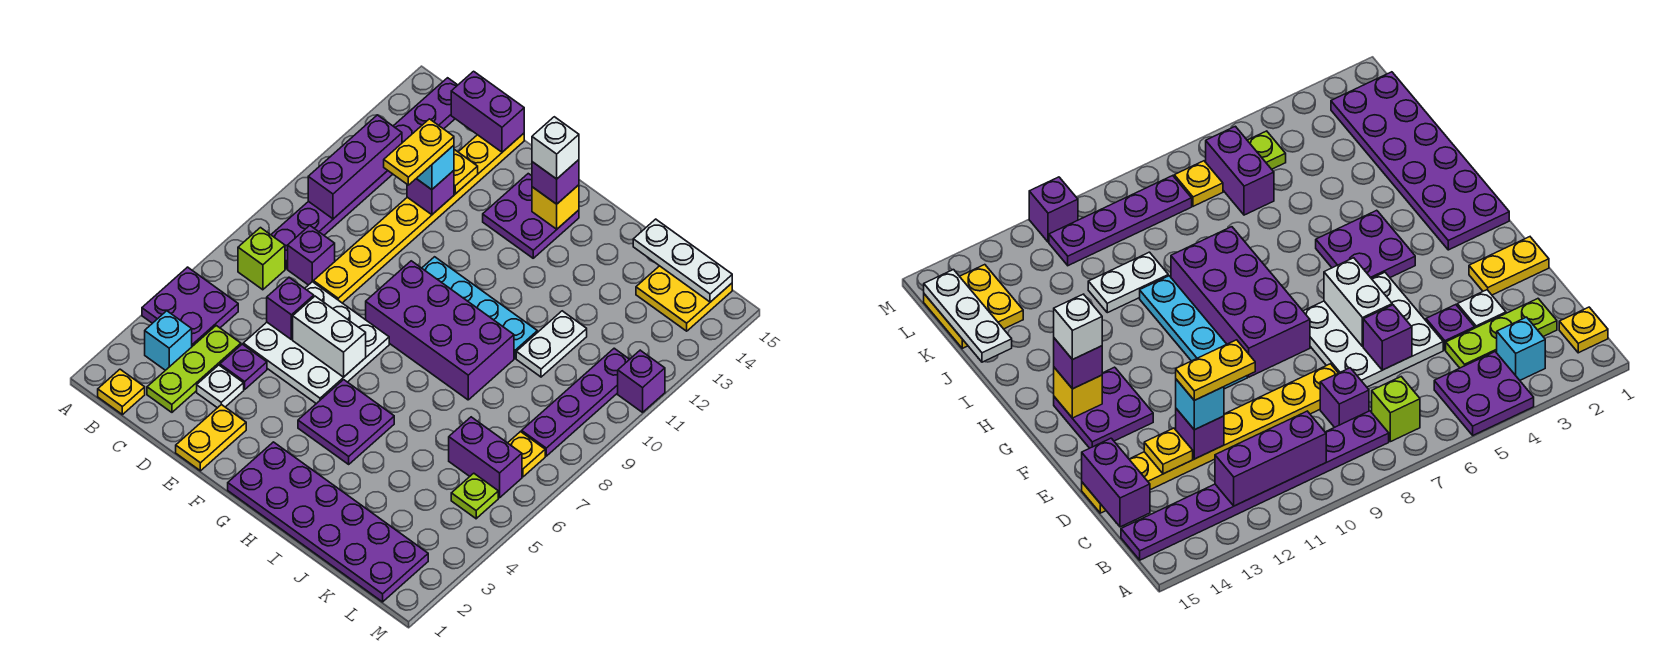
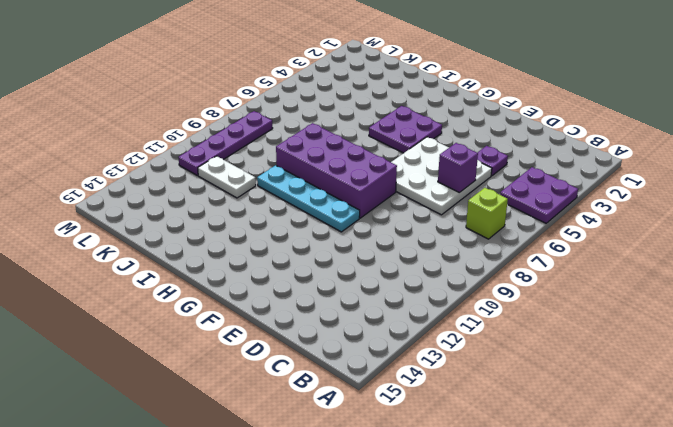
white plate J11:K11 level 1 -> white plate J10:J11 level 1
none -> yellow plate B1 level 1
none -> cyan brick B3 level 1
none -> purple plate B8:B15 level 1
none -> lime plate C2:C4 level 1

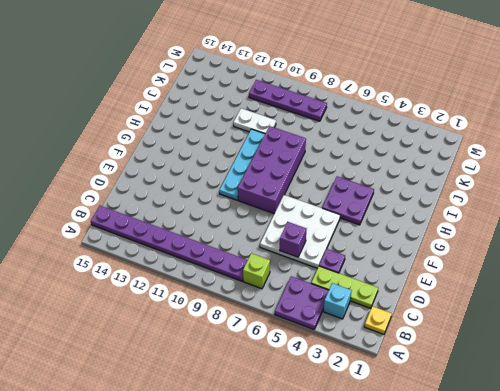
none -> purple brick C8 level 1
none -> white plate D3 level 1
none -> yellow plate D8:D15 level 1
none -> yellow plate E1:E2 level 1

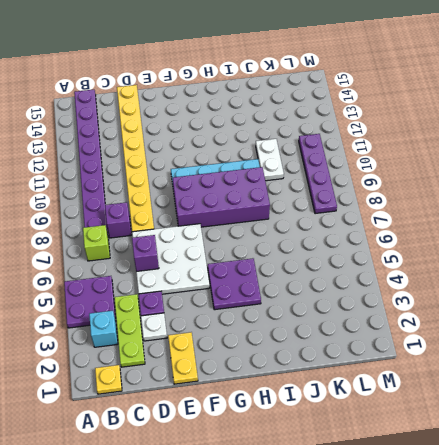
none -> purple plate F13:G14 level 1
none -> purple plate G1:L2 level 1
none -> purple brick K6:L6 level 1
none -> yellow plate K14:L15 level 1

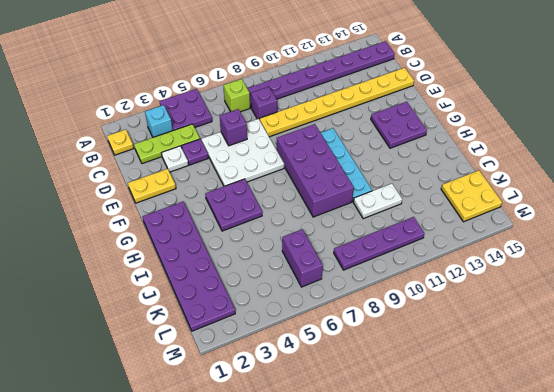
none -> lime plate L5 level 1
none -> yellow plate L7 level 1
none -> purple brick M11 level 1
none -> purple brick B10:B12 level 2

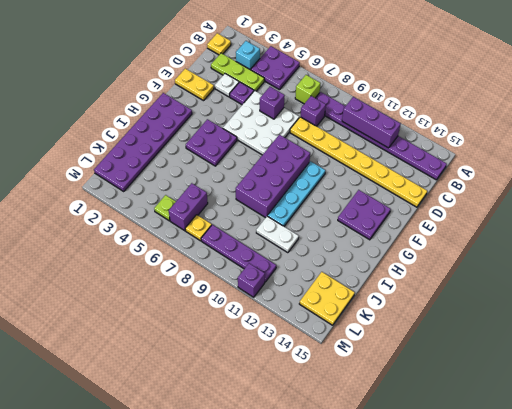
none -> purple brick C15:D15 level 2
none -> purple brick D12 level 2
none -> yellow plate D13 level 2
none -> white brick E6:F6 level 2

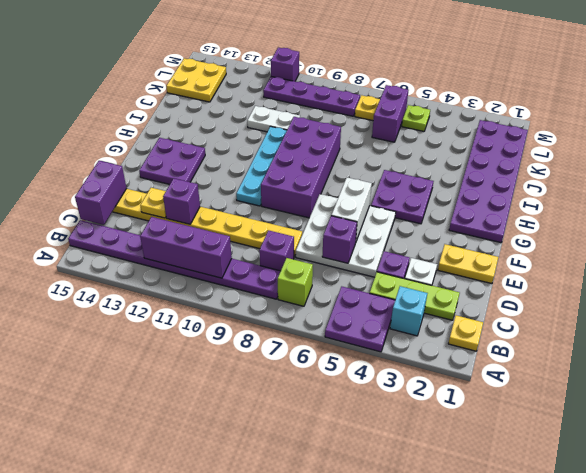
none -> yellow brick G14 level 2
none -> white plate J15:L15 level 2
none -> cyan brick D12 level 3
none -> purple brick G14 level 3

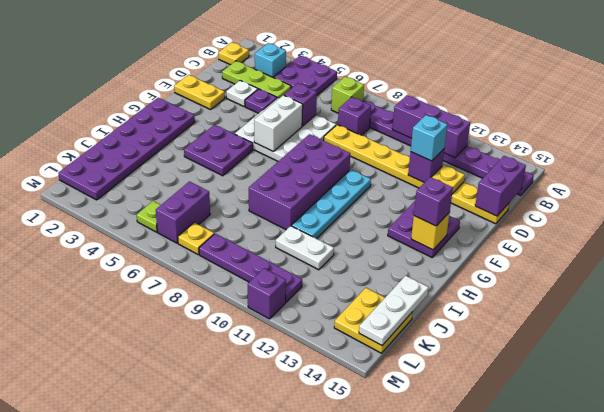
none -> yellow plate D11:D12 level 4
none -> white brick G14 level 4

